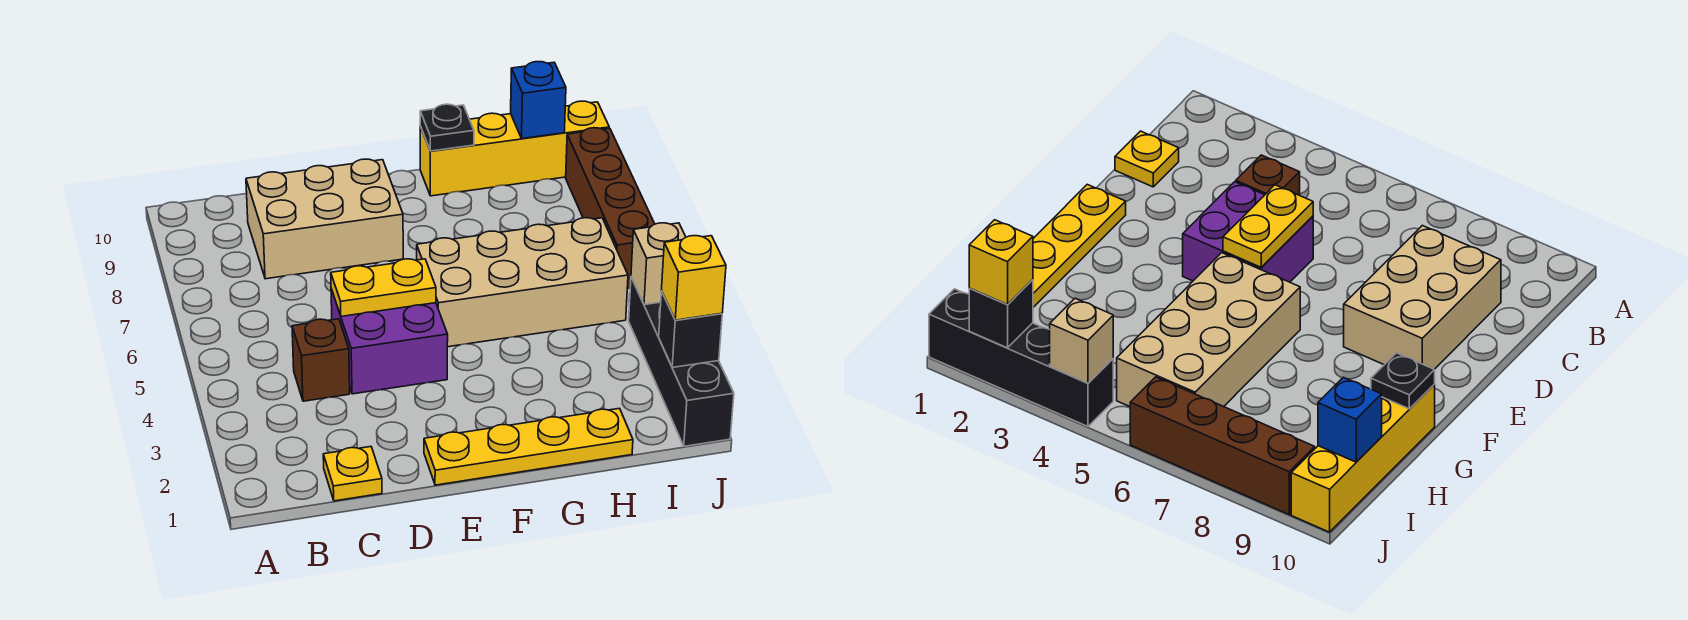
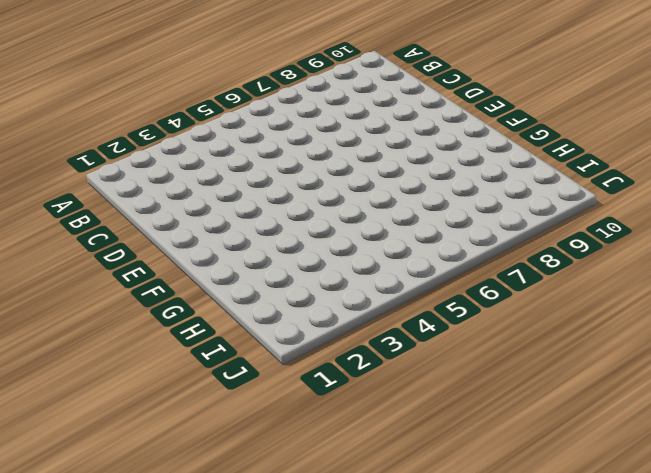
none -> yellow plate C1 level 1
none -> brown brick C4 level 1
none -> tan brick C8:E9 level 1

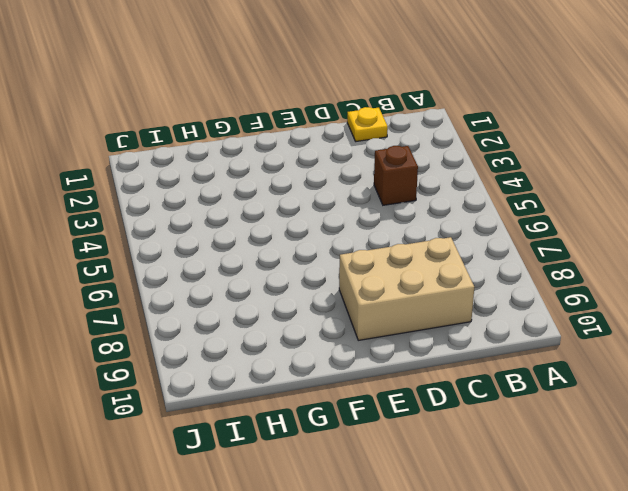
none -> purple brick D4:E5 level 1
none -> yellow plate E1:H1 level 1
none -> tan brick F5:I6 level 1

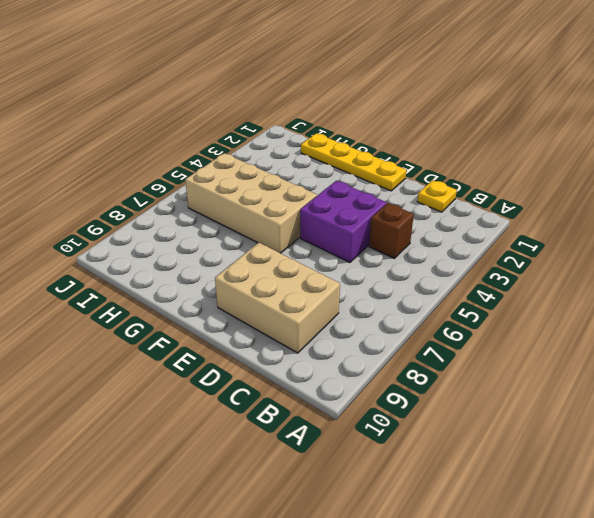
none -> yellow brick G10:J10 level 1
none -> black brick J1:J4 level 1
none -> brown brick J6:J9 level 1

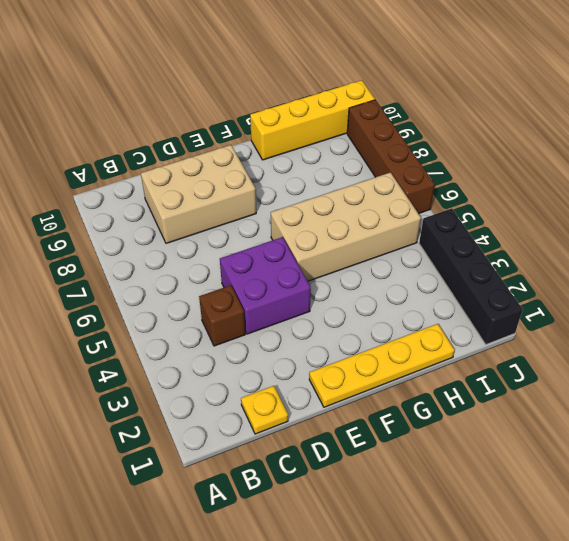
none -> yellow plate D5:E5 level 2
none -> black plate G10 level 2
none -> blue brick I10 level 2

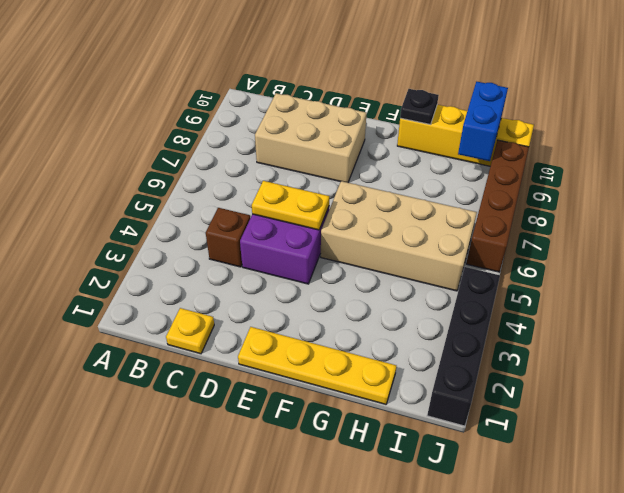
blue brick I9:I10 level 2 -> blue brick I10 level 2
none -> black brick J2 level 2
none -> tan brick J4 level 2
none -> yellow brick J2 level 3

